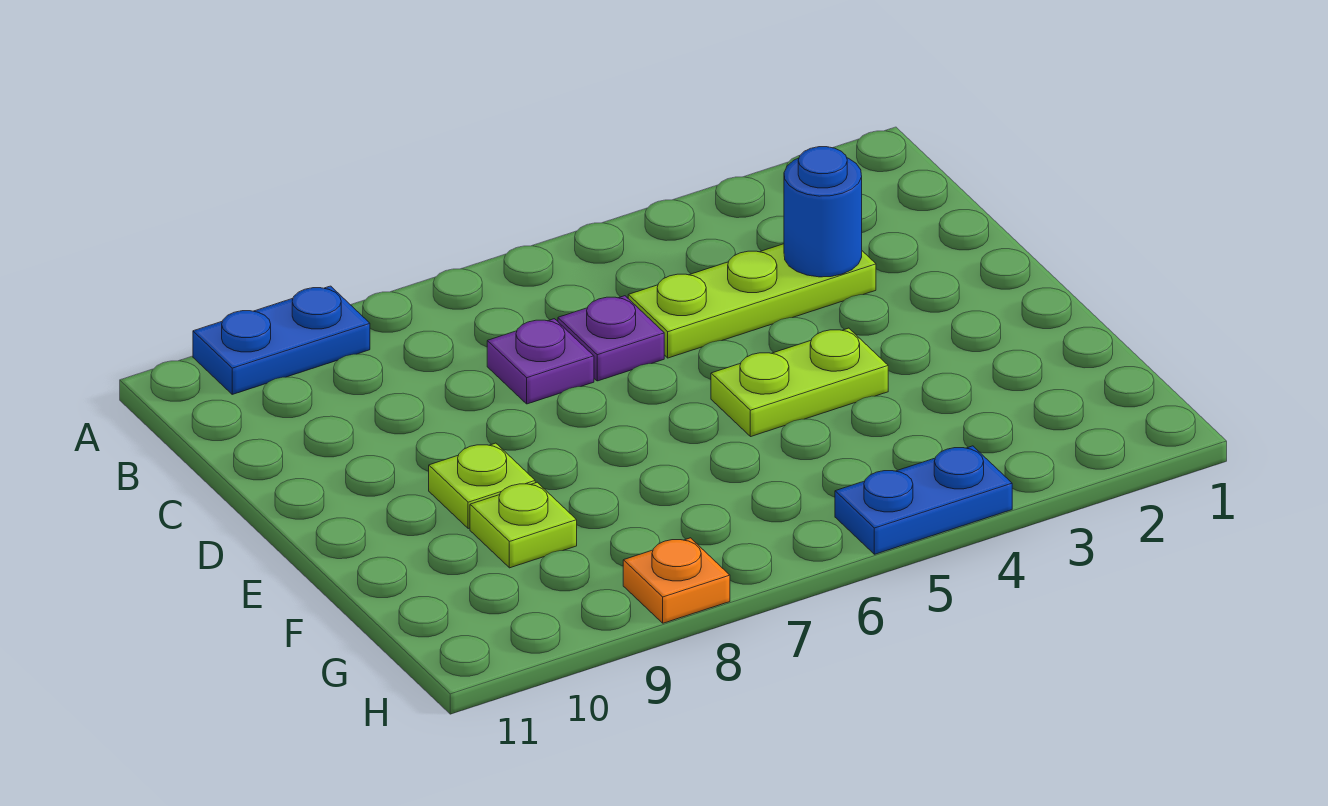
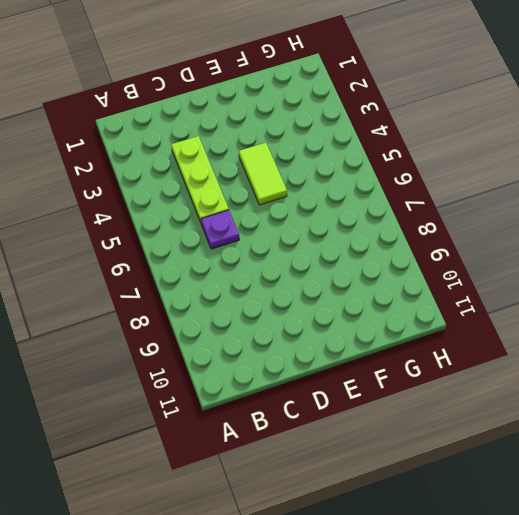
lime tile E4:E5 level 1 -> lime plate E4:E5 level 1
none -> blue plate A9:A10 level 1
none -> purple plate C7 level 1

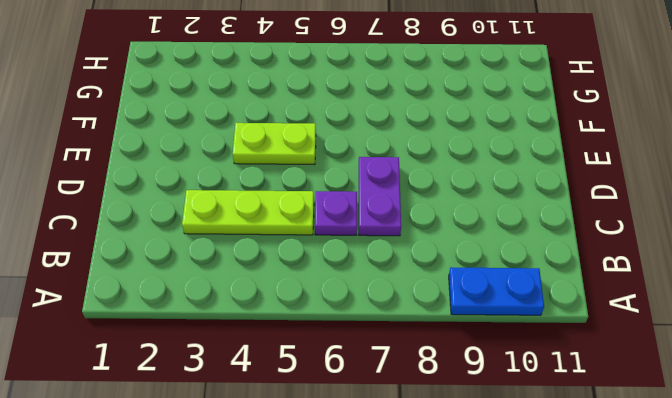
purple plate C7:D7 level 1 -> purple plate C7 level 1
none -> lime plate E9 level 1
none -> lime plate F9 level 1

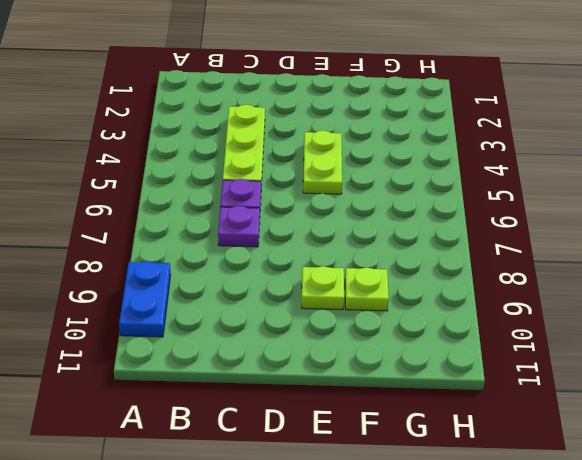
none -> blue plate H4:H5 level 1
none -> orange plate H8 level 1

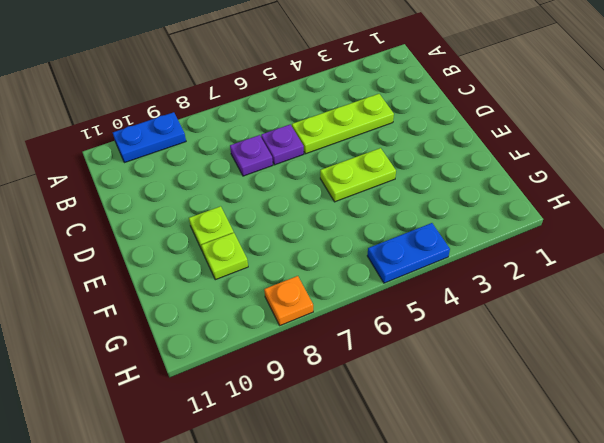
none -> blue round brick C3 level 2

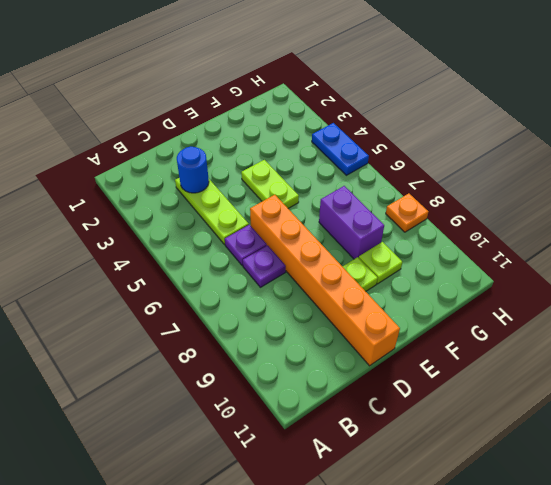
orange brick D6:D11 level 1 -> none
purple brick F7:F8 level 1 -> none
none -> blue plate A9:A10 level 1

